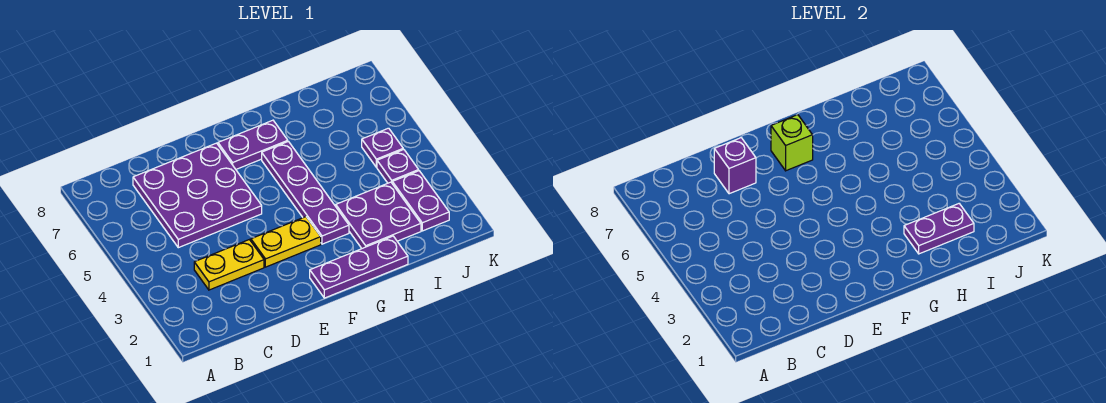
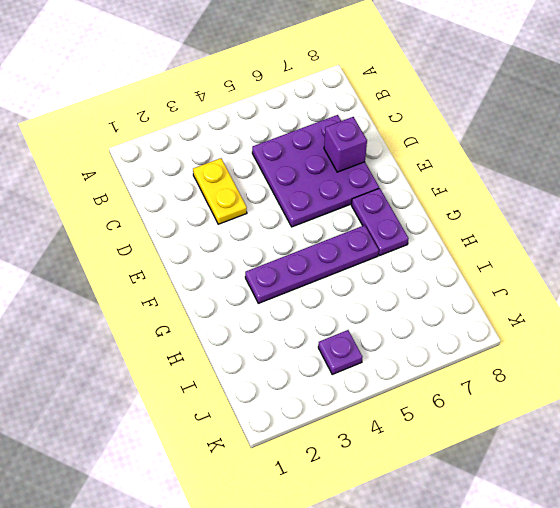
none -> yellow plate E3:F3 level 1
none -> purple plate F1:H1 level 1
none -> purple plate H2:I3 level 1

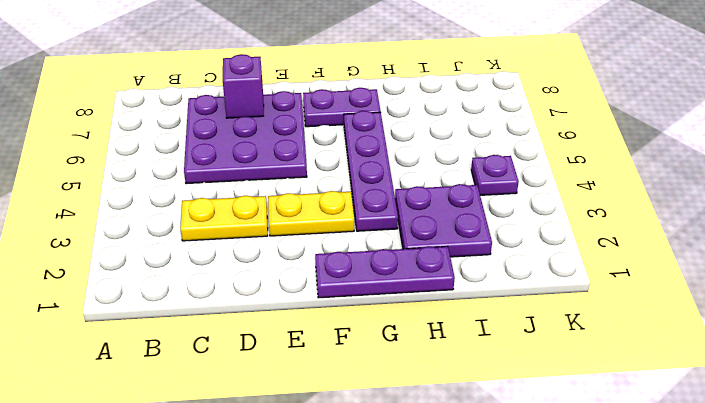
none -> purple plate J2:J3 level 1
none -> purple plate J5 level 1
none -> lime brick F7 level 2

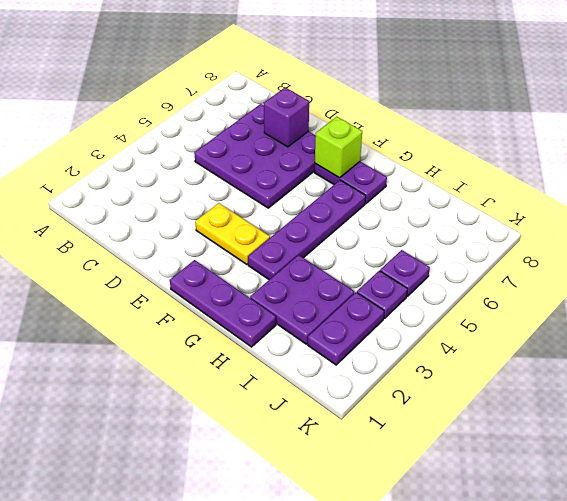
none -> yellow plate C3:D3 level 1
none -> purple plate H2:I2 level 2

